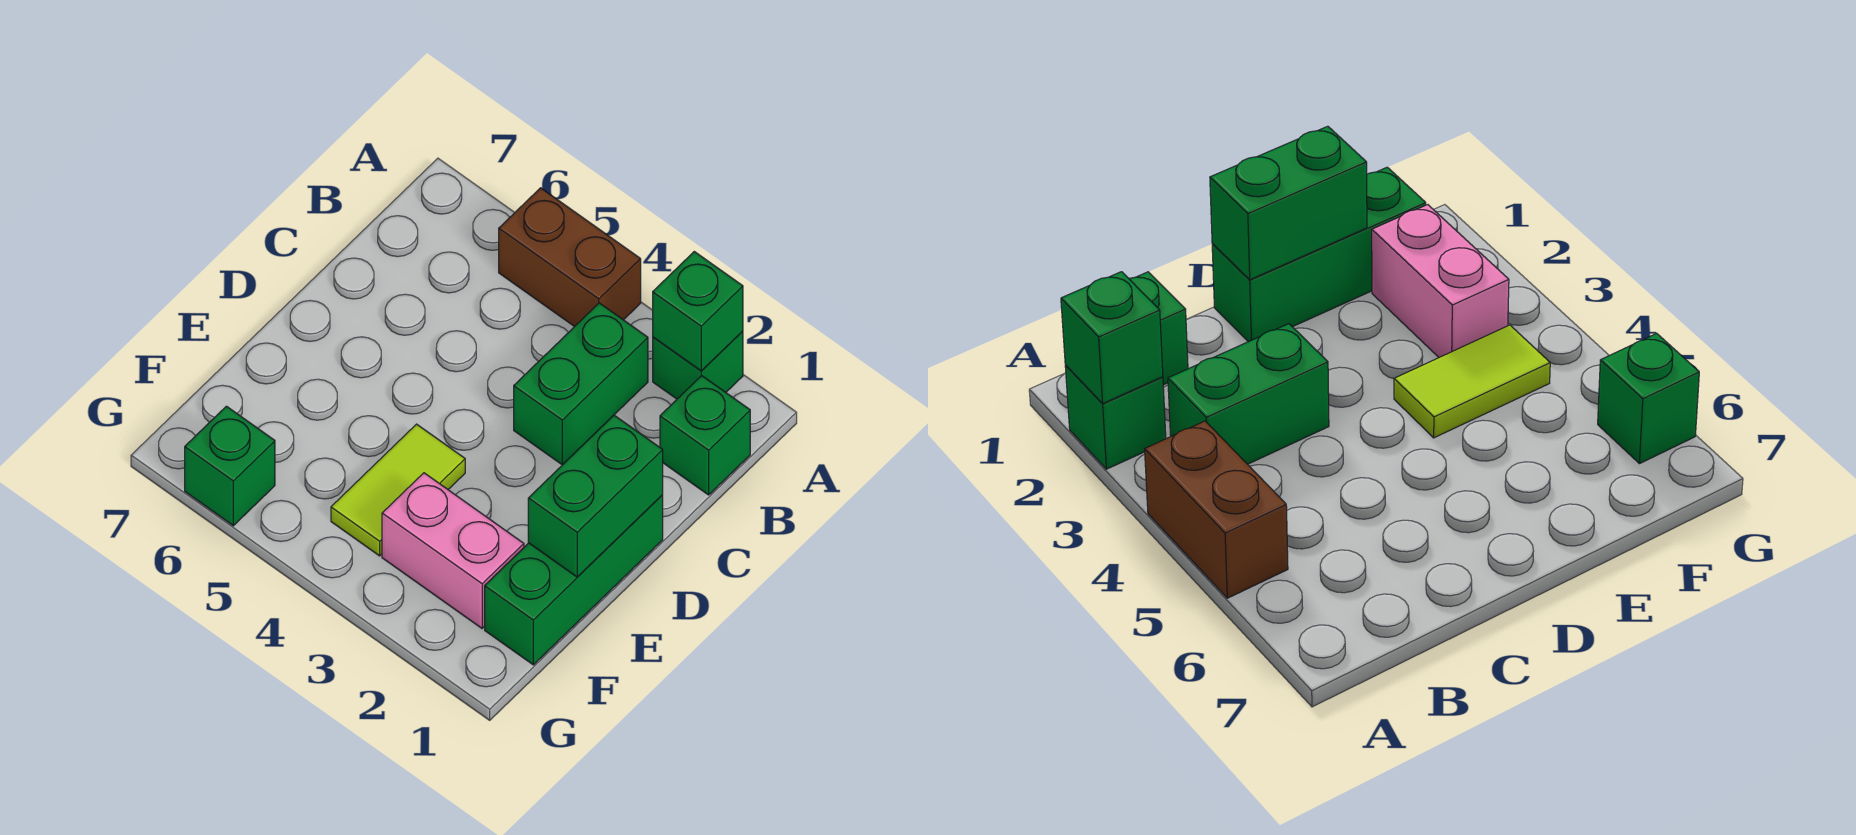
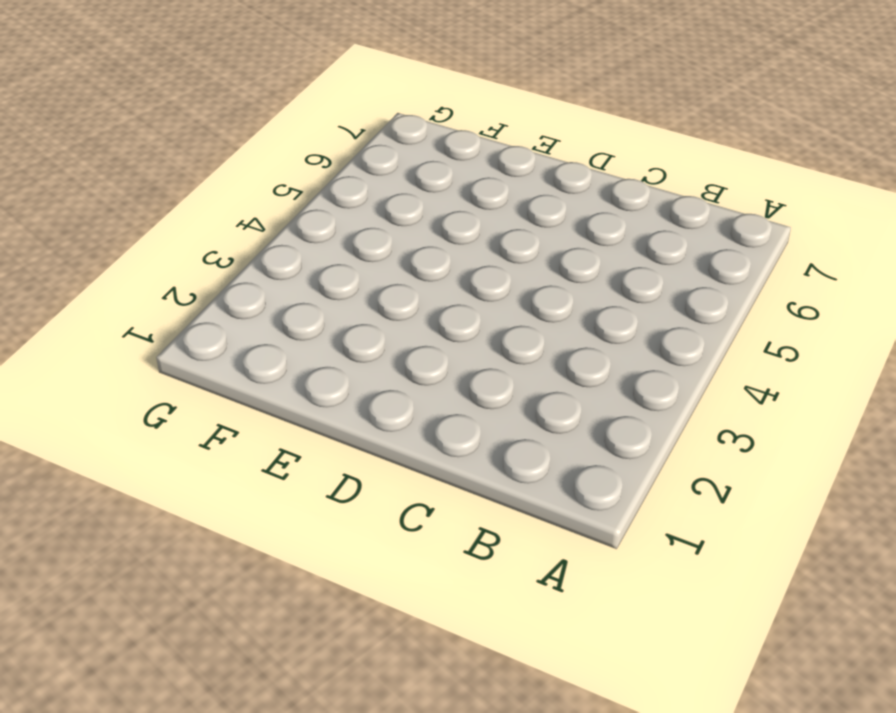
none -> green brick A2 level 1
none -> brown brick A4:A5 level 1

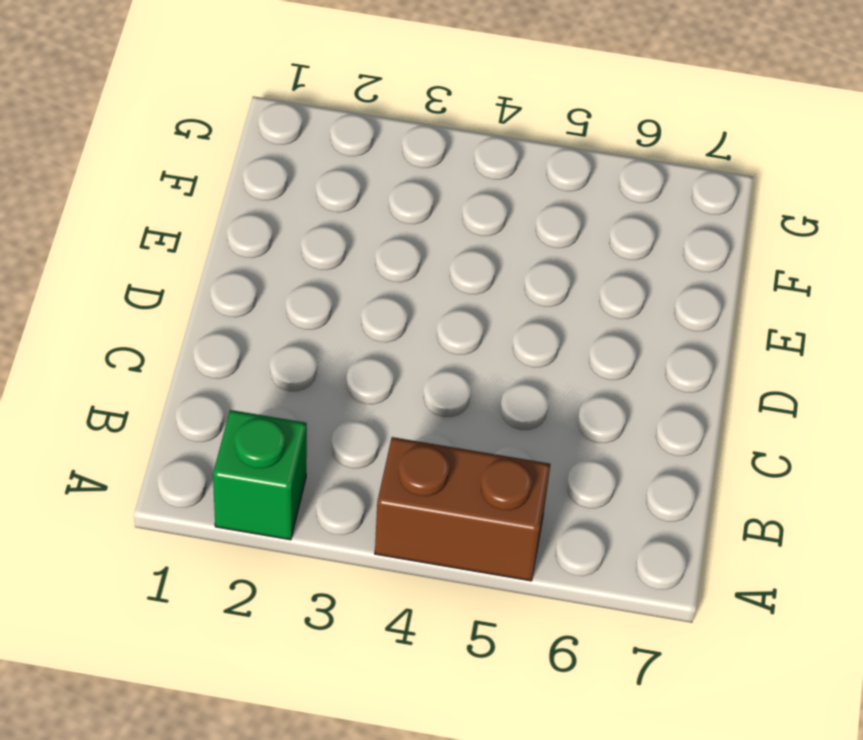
none -> green brick B1 level 1
none -> green brick B3:C3 level 1

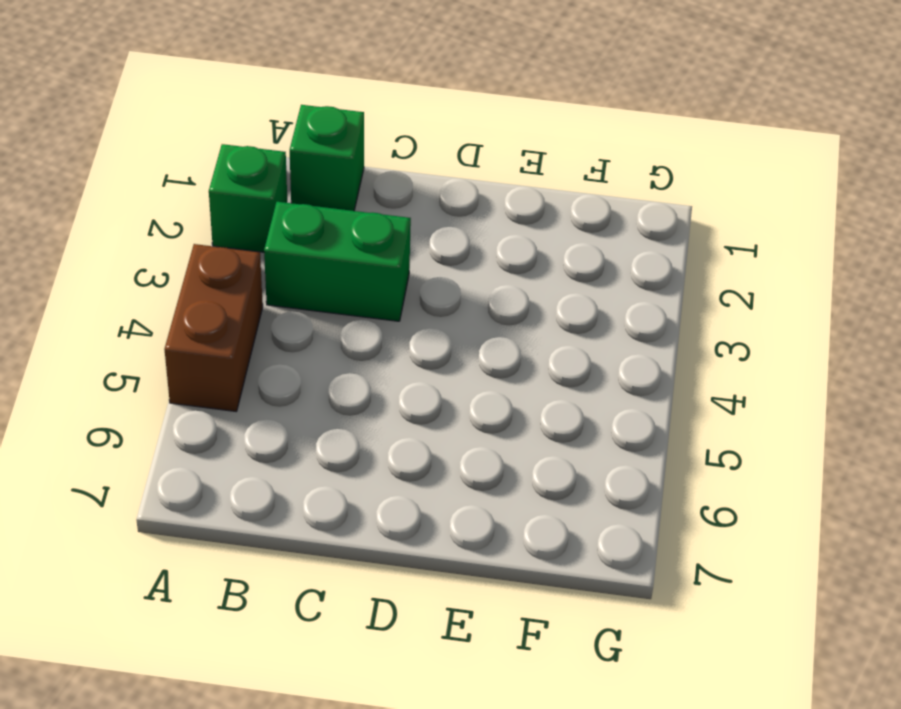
none -> green brick D1:F1 level 1
none -> lime tile E4:F4 level 1

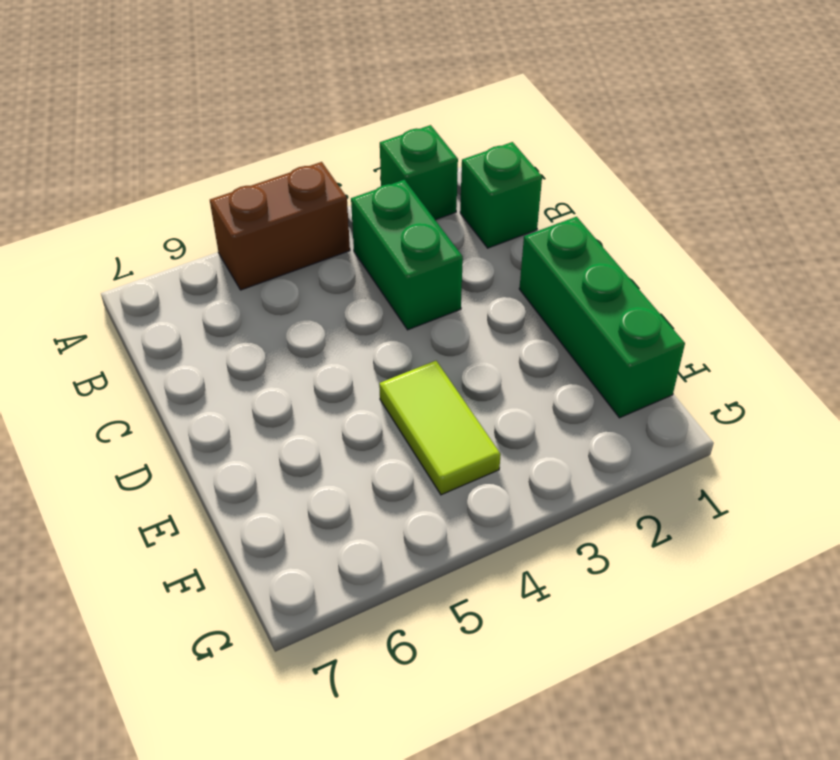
none -> pink brick F2:F3 level 1
none -> green brick G6 level 1

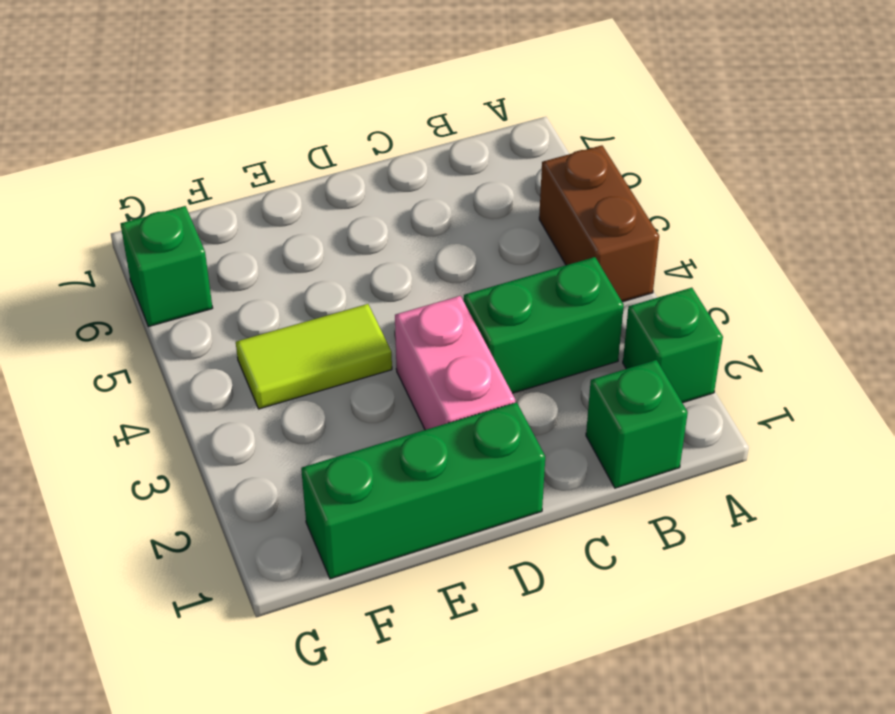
pink brick D2:D3 level 1 -> pink brick F2:F3 level 1
none -> green brick A2 level 2
none -> green brick D1:E1 level 2

